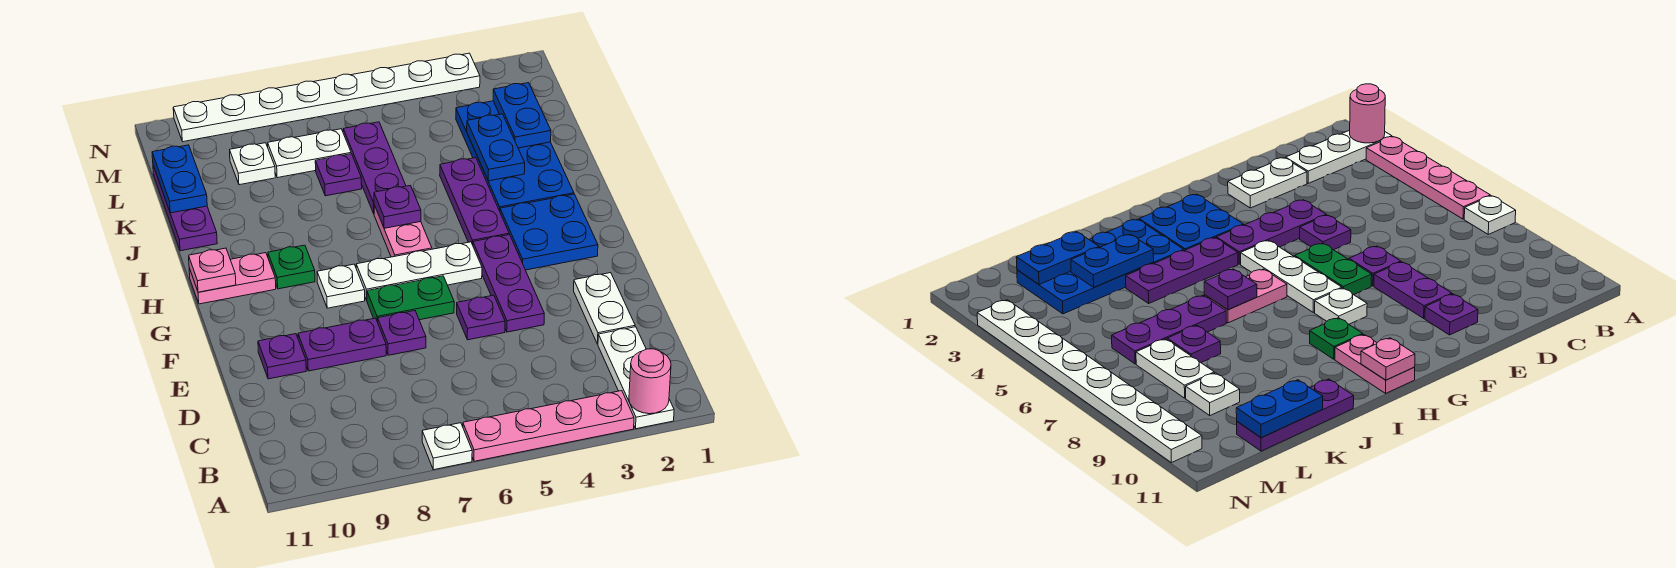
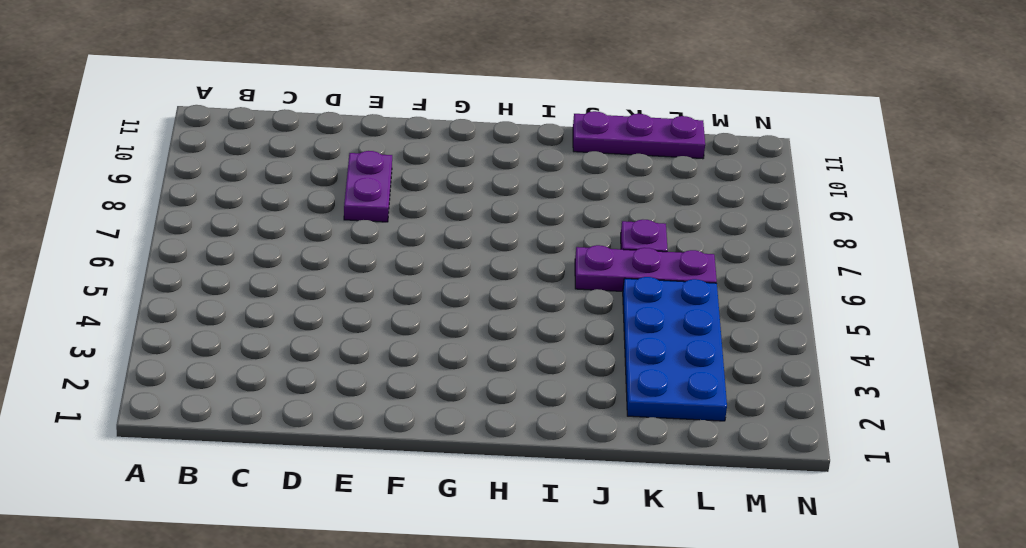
blue plate K2:L5 level 1 -> blue plate I2:L3 level 1
none -> white plate A2:C2 level 1
none -> pink plate A3:A6 level 1
none -> white plate A7 level 1
none -> white plate D2:E2 level 1

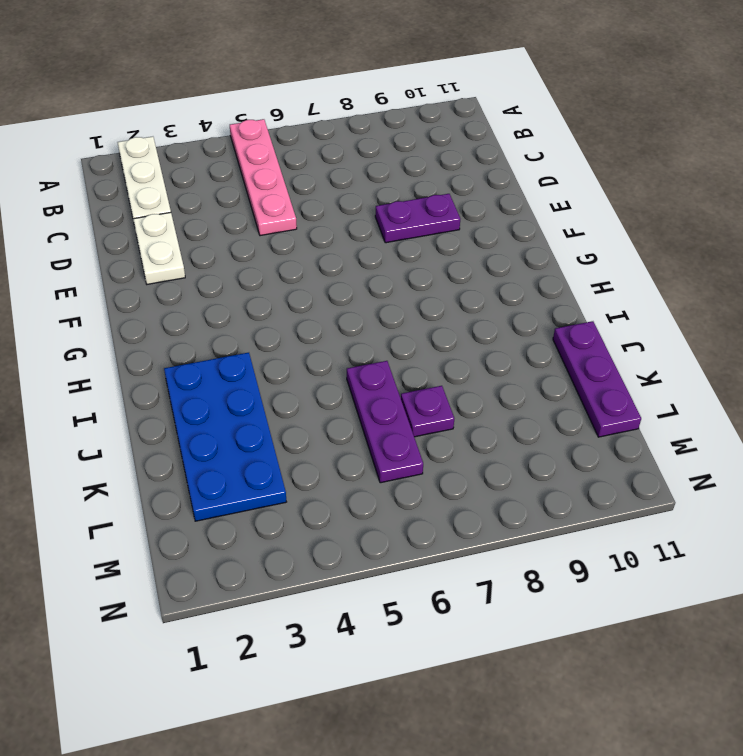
pink plate A5:D5 level 1 -> pink plate A3:A6 level 1
none -> white plate A7 level 1
none -> purple plate E4:G4 level 1
none -> purple plate E5 level 1
none -> purple plate E7 level 1

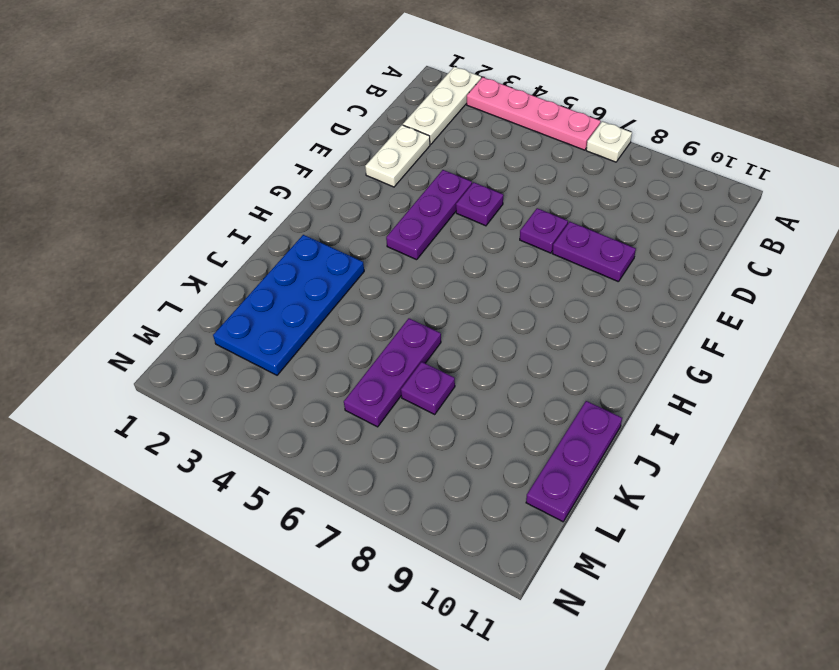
none -> purple plate E10 level 1
none -> green plate F6:F7 level 1
none -> blue plate G2:H3 level 1
none -> white plate G5:G7 level 1

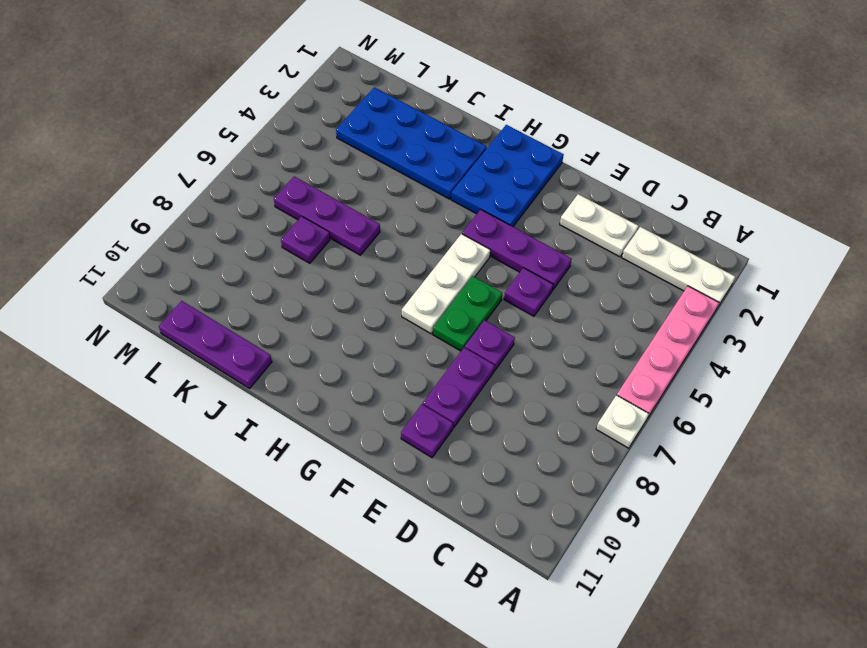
blue plate G1:H3 level 1 -> blue plate G2:H3 level 1
none -> white plate G8 level 1
none -> purple plate H4:J4 level 1
none -> pink plate H6:I6 level 1
none -> green plate H9 level 1

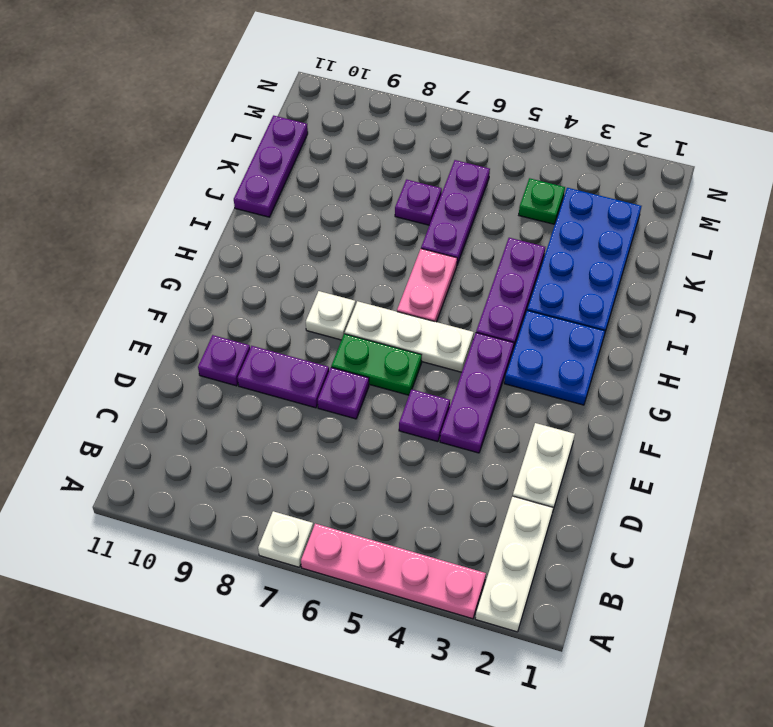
green plate L4 level 1 -> green plate H9 level 1
none -> pink plate H10:H11 level 1
none -> white plate L7:L8 level 1
none -> white plate L9 level 1
none -> white plate N3:N10 level 1

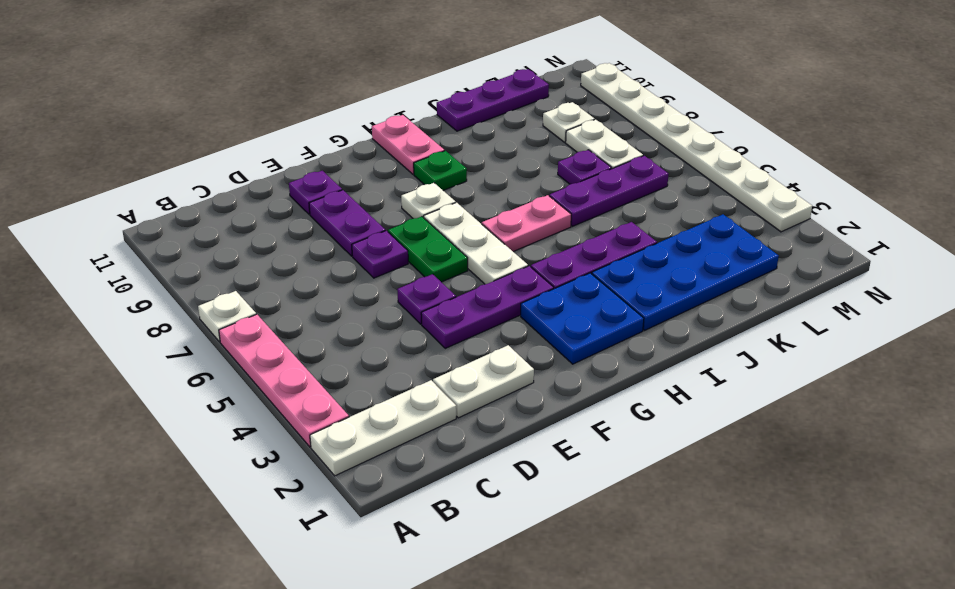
none -> pink round brick A2 level 2
none -> pink plate H11 level 2
none -> purple plate I6 level 2
none -> blue plate J3:K3 level 2

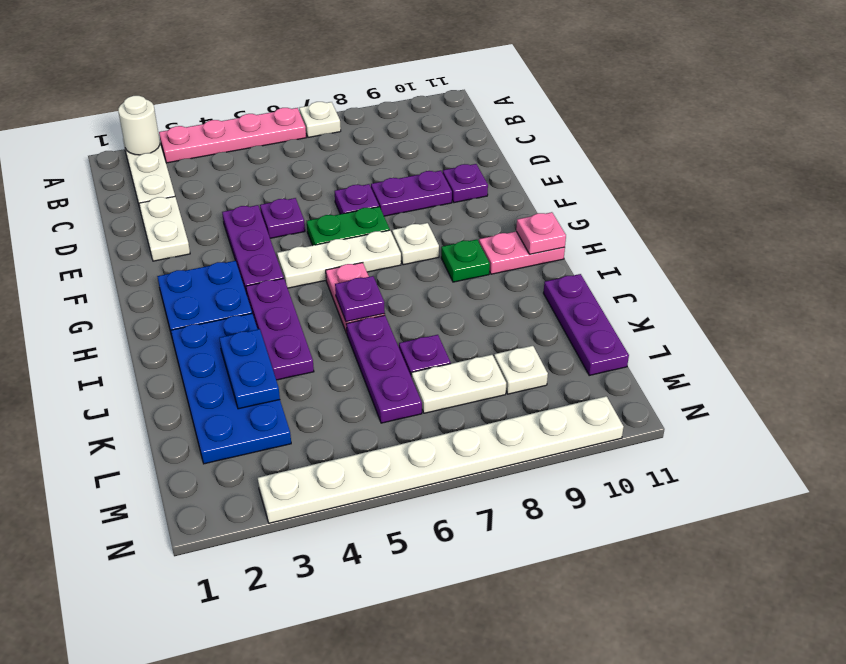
white round brick A2 level 2 -> pink round brick A2 level 2
none -> blue plate K2:L2 level 2
none -> blue plate K11:L11 level 2

